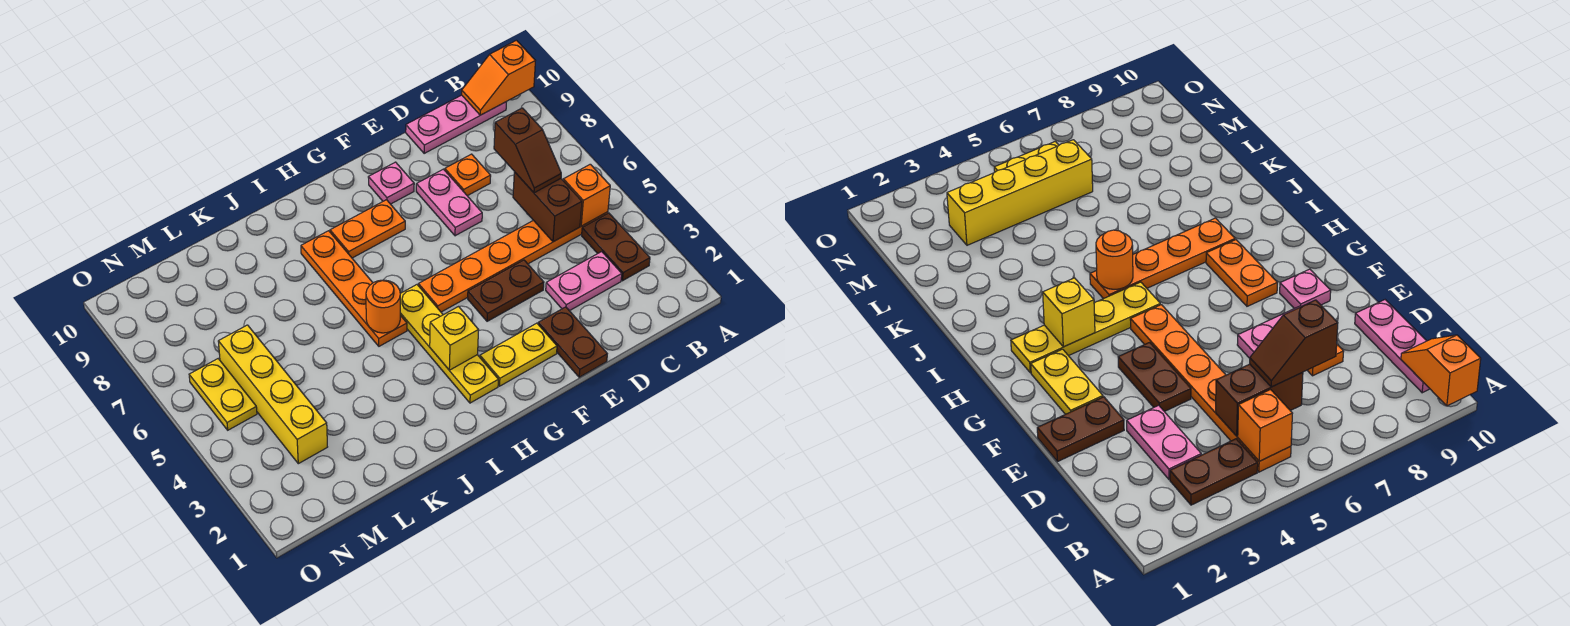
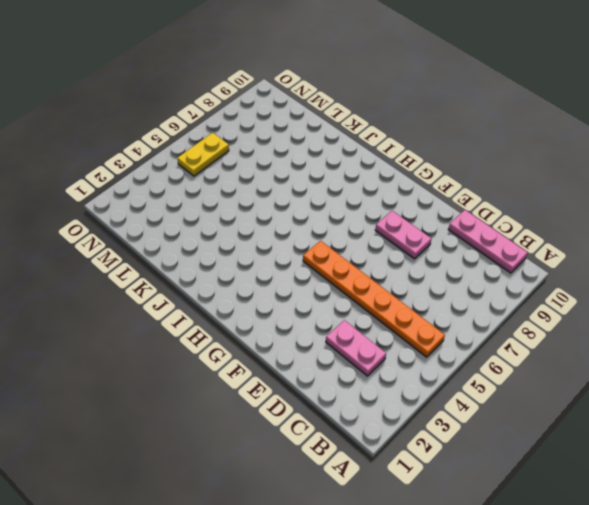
pink plate E8:F8 level 1 -> pink plate E7:E8 level 1
none -> brown plate B3:B4 level 1
none -> orange plate D8 level 1
none -> brown plate E1:E2 level 1

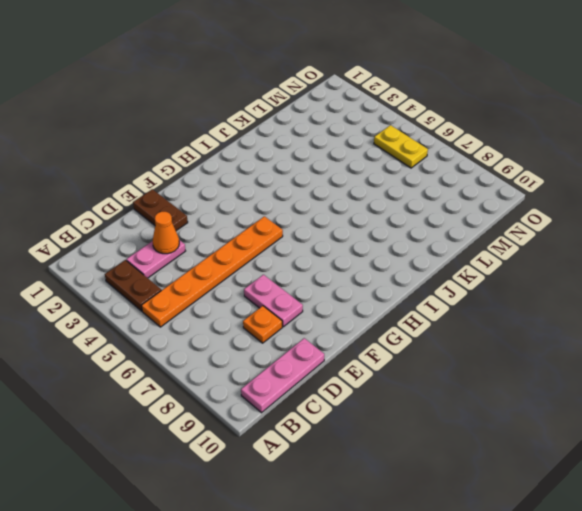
orange cone D3 level 2 -> none
none -> brown plate E4:F4 level 1
none -> yellow plate F2:G2 level 1
none -> pink plate F9 level 1

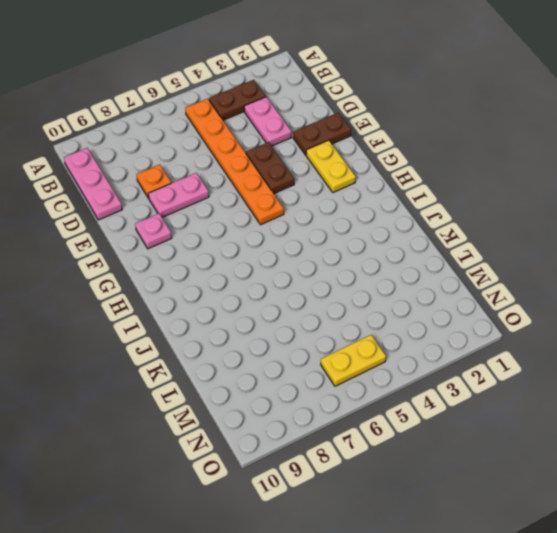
none -> orange plate G8:H8 level 1
none -> yellow plate H2:H5 level 1
none -> orange plate I5:I8 level 1

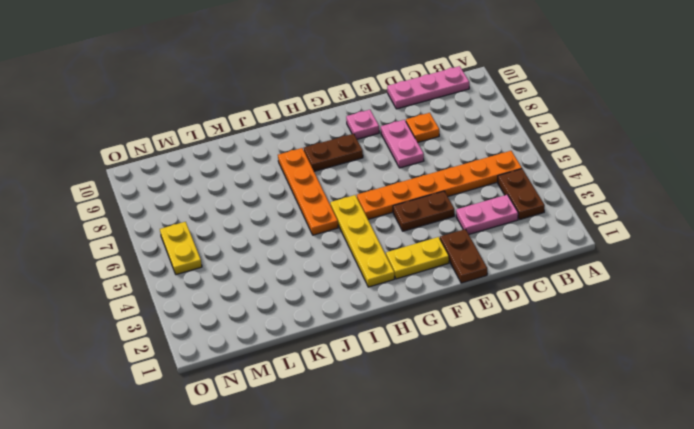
brown plate G8:H8 level 1 -> orange plate G8:H8 level 1
none -> yellow brick M3:M6 level 1
none -> orange slope A10:B10 level 2 top A
none -> orange brick B5 level 2

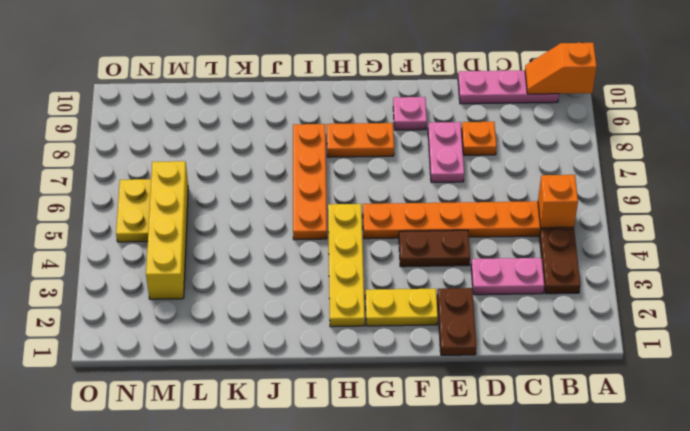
none -> brown brick C5:C6 level 2
none -> yellow brick H3 level 2
none -> orange round brick I5 level 2

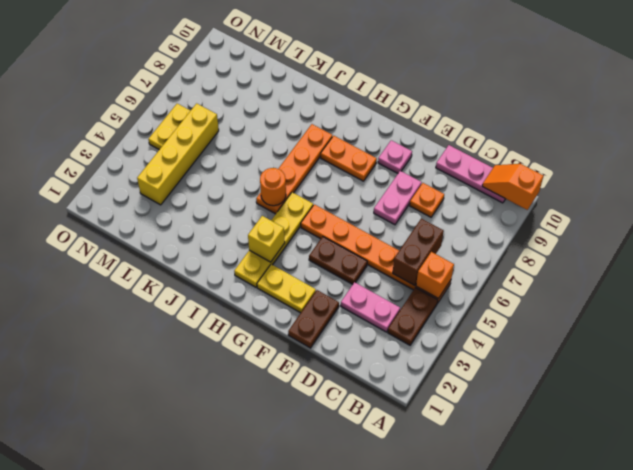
none -> brown slope C6:C7 level 3 top 7

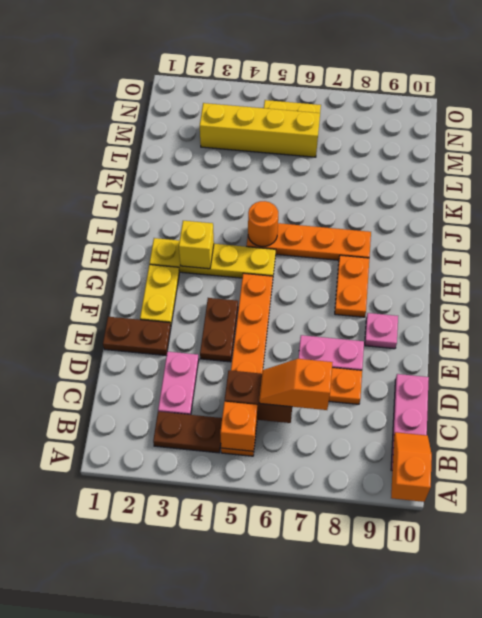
orange slope C6:C7 level 3 top 7 -> brown slope C6:C7 level 3 top 7

